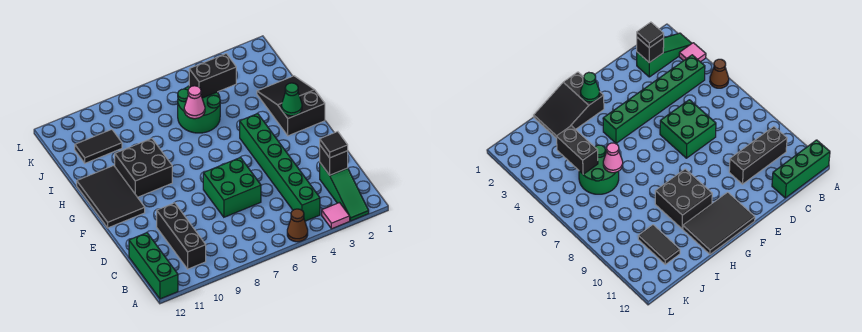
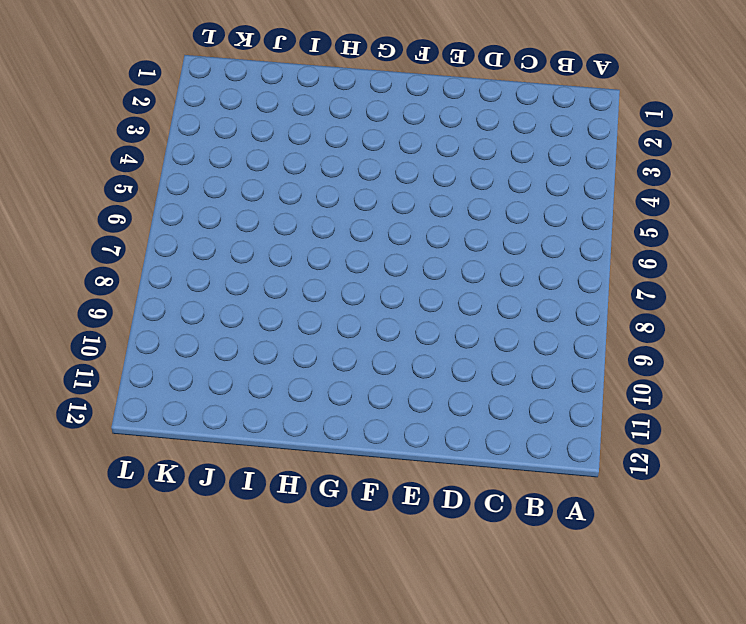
none -> green slope A2:C2 level 1 top C
none -> pink tile A3 level 1
none -> brown cone A5 level 1

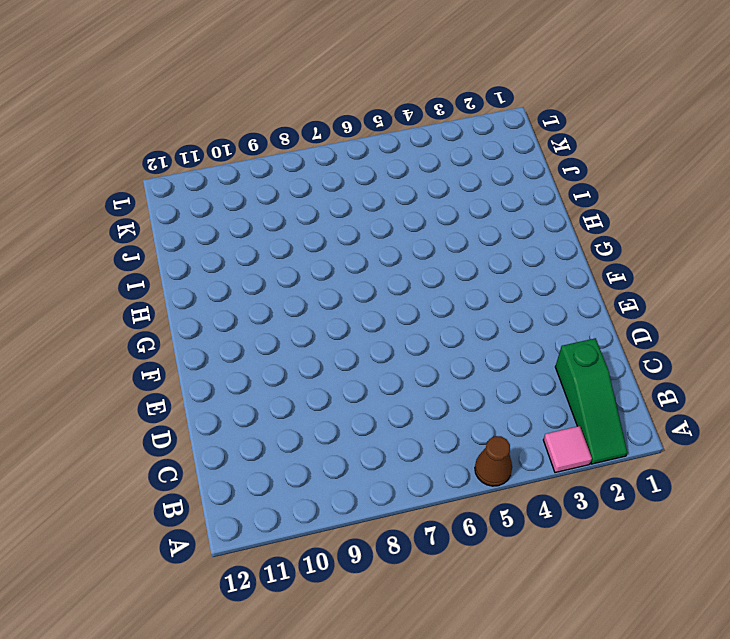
none -> green brick A12:C12 level 1
none -> green brick B4:G4 level 1
none -> black brick B10:D10 level 1

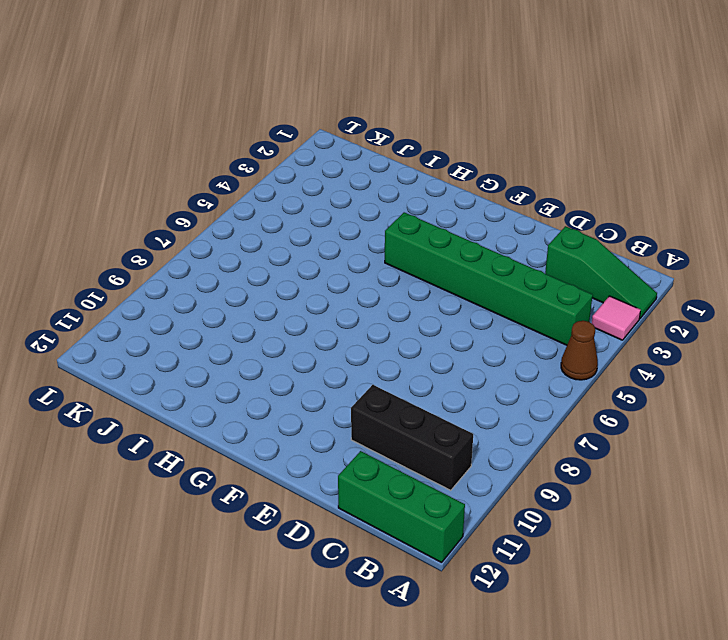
none -> green brick D6:E7 level 1
none -> black tile F11:H12 level 1
none -> black slope G1:I2 level 1 top G

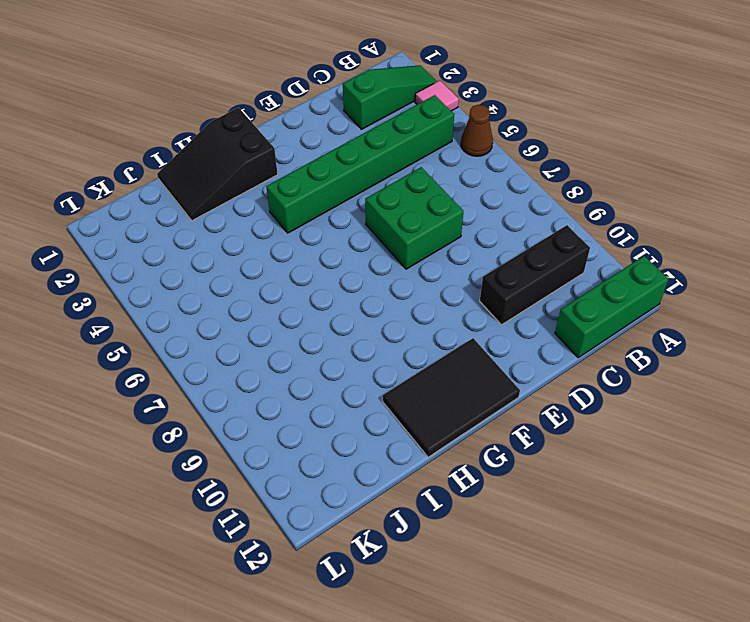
none -> black brick G9:H10 level 1
none -> green round brick I5:J6 level 1
none -> black tile J10:J11 level 1

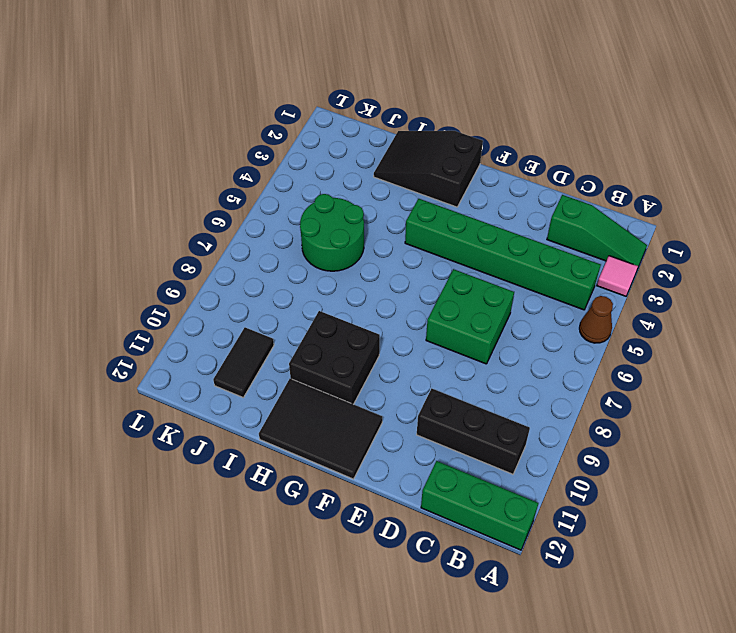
none -> black brick C2 level 2
none -> green cone G2 level 2
none -> pink cone I6 level 2

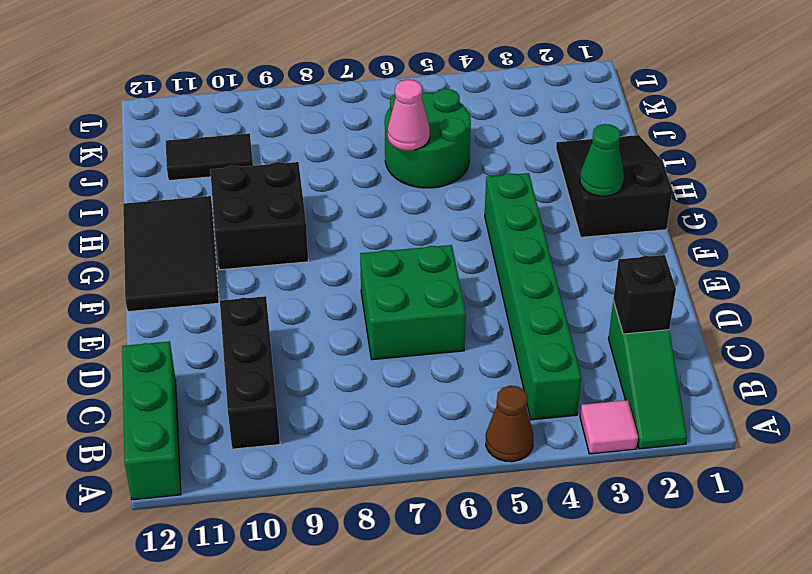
none -> black brick J4:J5 level 2
none -> black tile C2 level 3

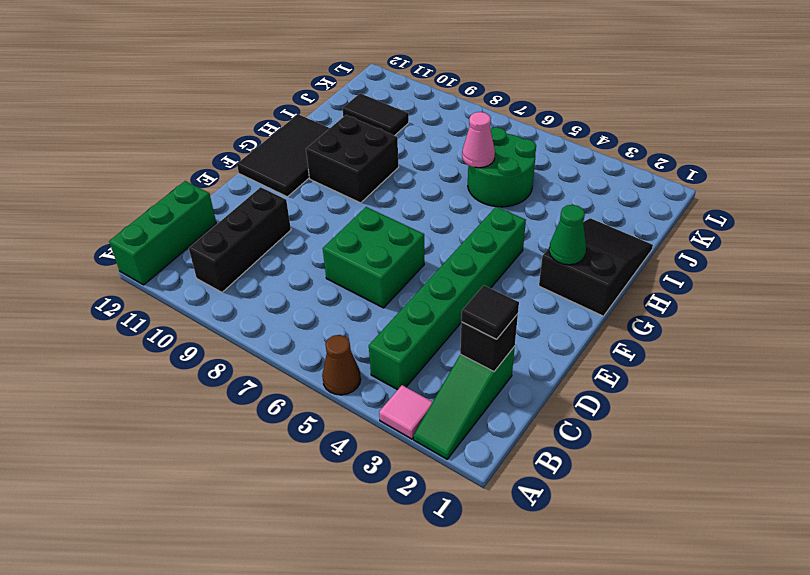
none -> black brick J4:J5 level 2

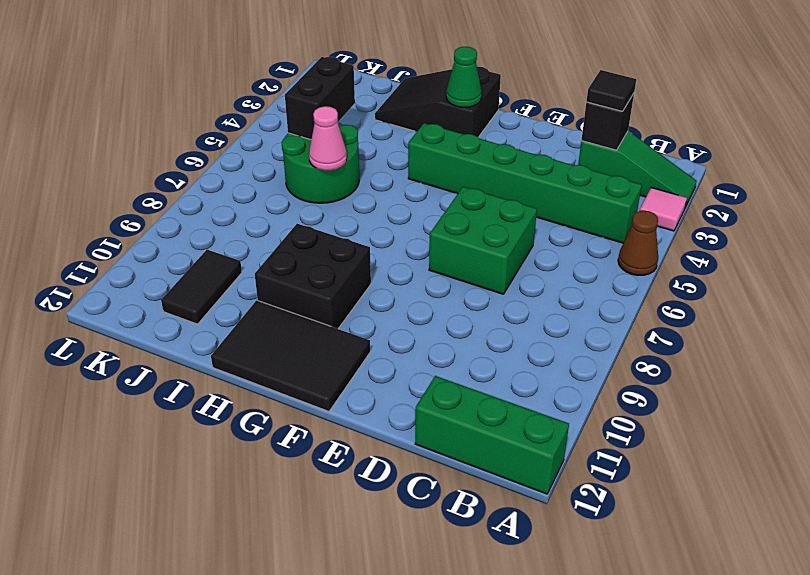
none -> black brick B10:D10 level 1

